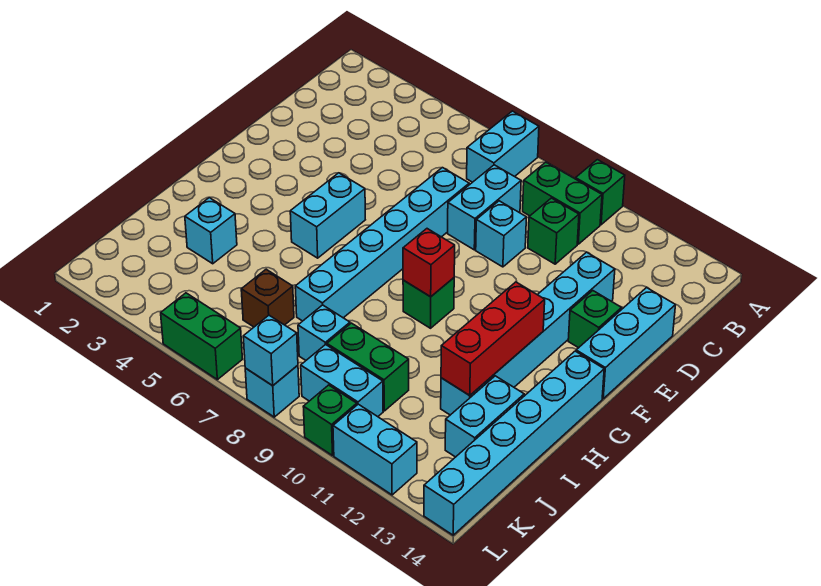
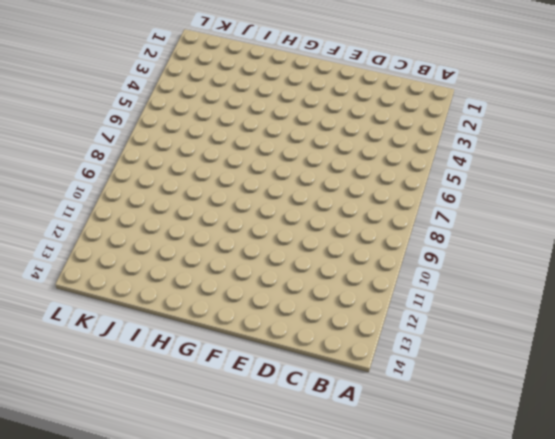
none -> cyan brick A7:B7 level 1
none -> green brick A10 level 1
none -> green brick B9:B10 level 1

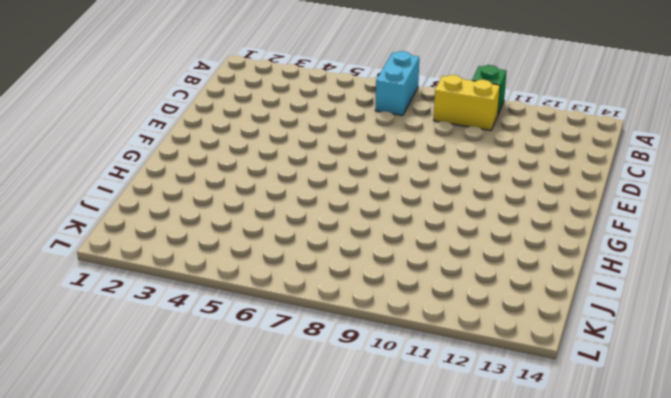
yellow brick B9:B10 level 1 -> green brick B9:B10 level 1
none -> cyan brick C8:D8 level 1
none -> green brick C10 level 1
none -> cyan brick D7:I7 level 1

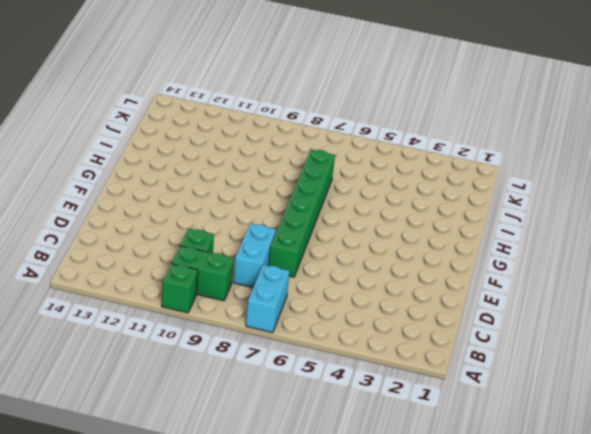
green brick D7:I7 level 1 -> cyan brick D7:I7 level 1
none -> cyan brick D9 level 1
none -> cyan brick D12:I12 level 1
none -> cyan brick D14:F14 level 1

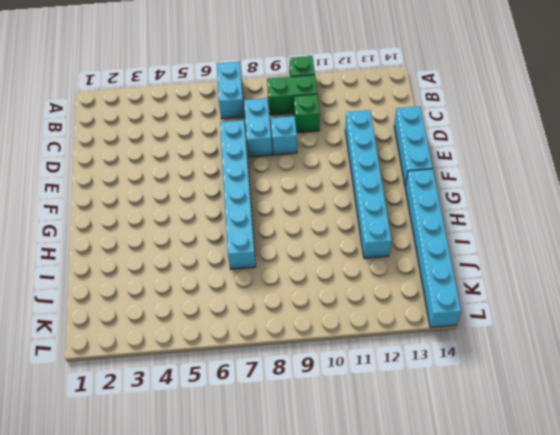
none -> green brick E13 level 1
none -> cyan brick F5:G5 level 1
none -> green brick G9 level 1

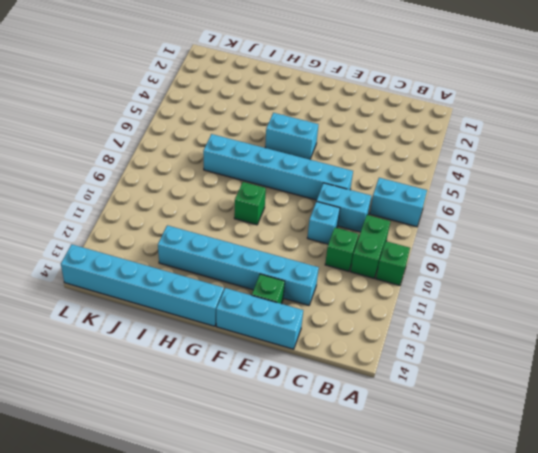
none -> cyan brick I3 level 1
none -> cyan brick I13:J13 level 1
none -> brown brick J6 level 1

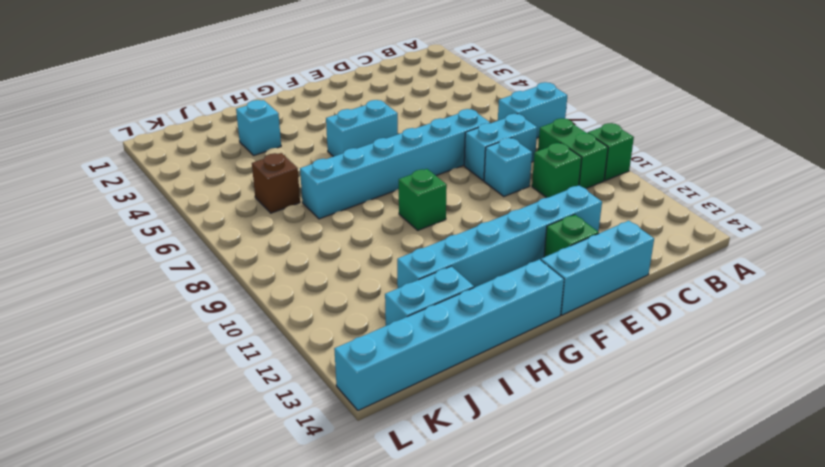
none -> cyan brick J8 level 1
none -> green brick J9:J10 level 1
none -> cyan brick K9:K10 level 1

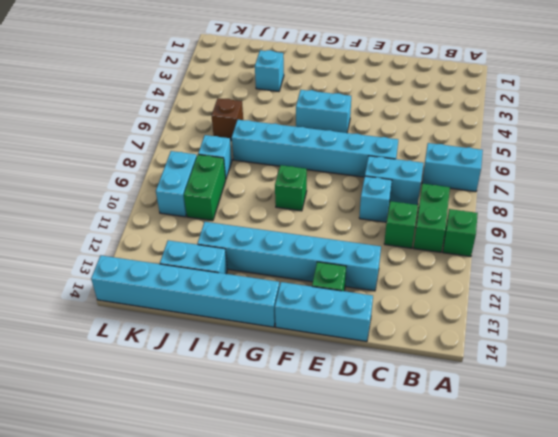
none -> green brick L5:L6 level 1
none -> cyan brick L8 level 1
none -> green brick L10 level 1

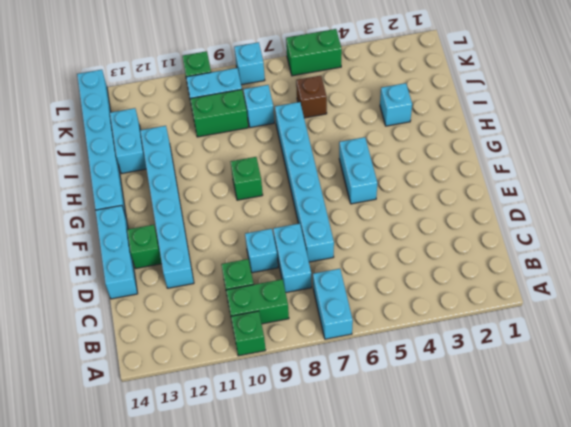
none -> cyan brick L11:L12 level 1
none -> red brick G9 level 2
none -> red brick G12:I12 level 2

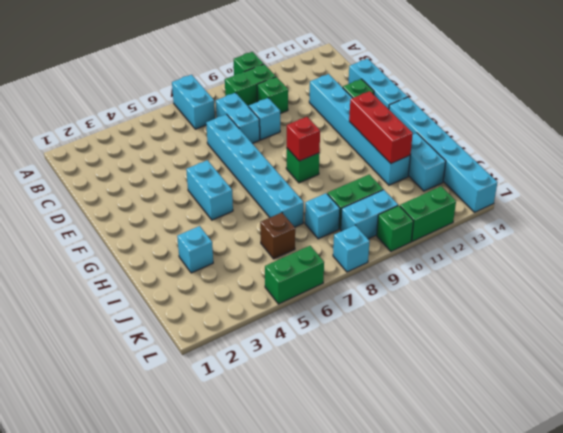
green brick L11:L12 level 1 -> cyan brick L11:L12 level 1
none -> cyan brick L8 level 2

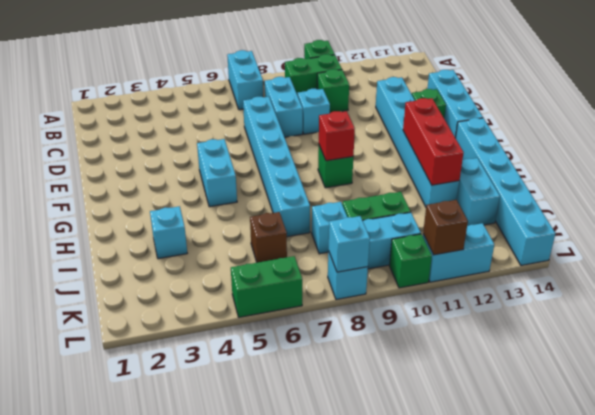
brown brick L11 level 2 -> none

